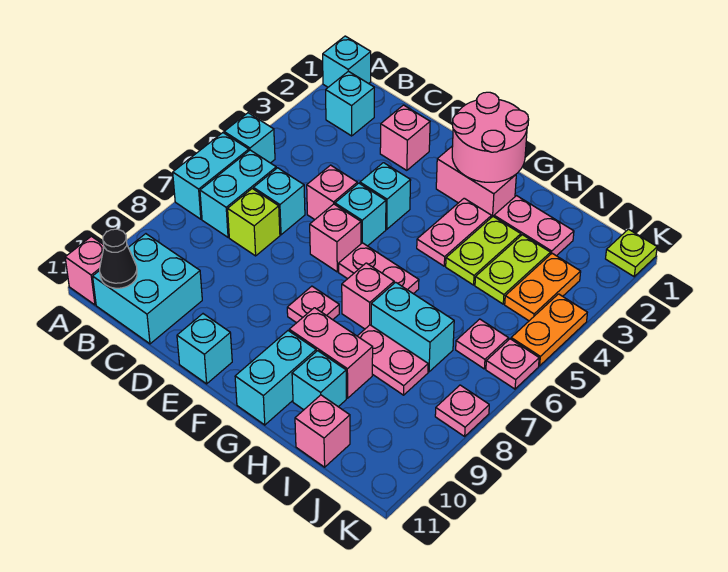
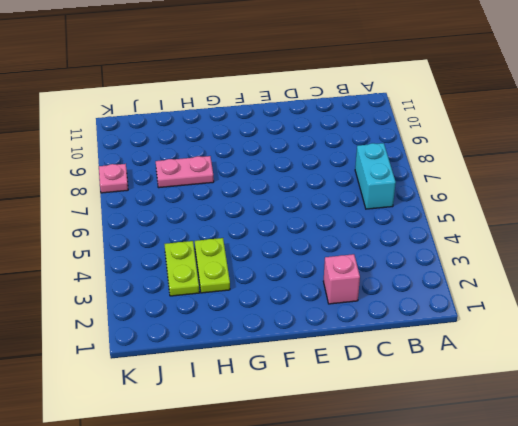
none -> cyan brick A1 level 1
none -> cyan brick A5 level 1
none -> cyan brick A6:A7 level 1
none -> pink brick A11 level 1

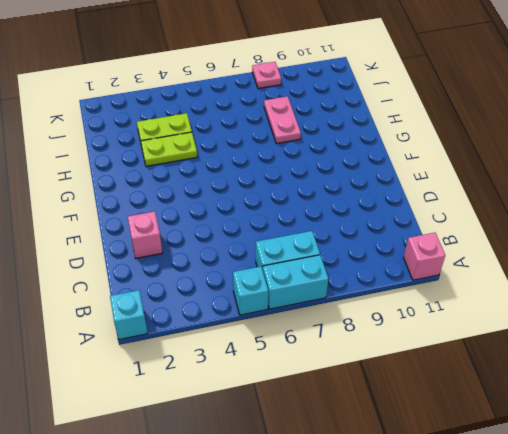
none -> cyan brick B2 level 1
none -> cyan brick B10:C11 level 1
none -> cyan brick C6 level 1
none -> lime brick C7 level 1

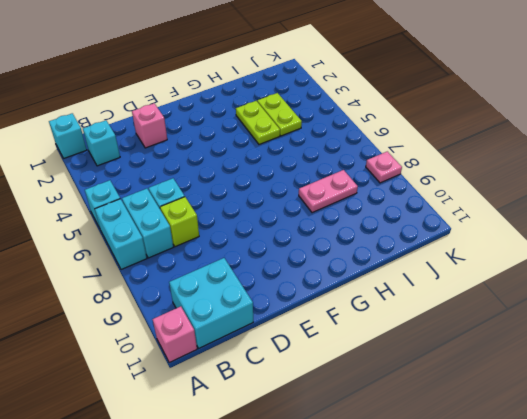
none -> pink brick D5 level 1
none -> cyan brick E4 level 1
none -> cyan brick E5 level 1
none -> pink brick E6 level 1

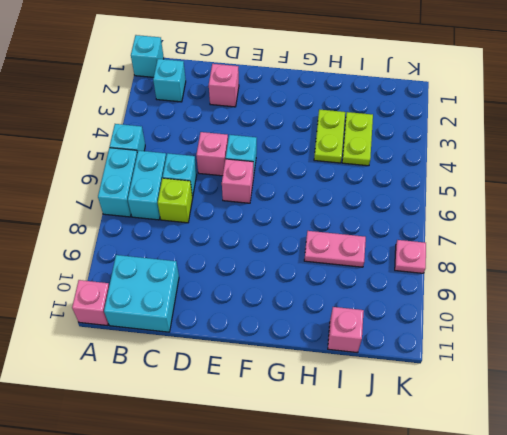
none -> cyan brick E4 level 1
none -> cyan brick E11 level 1
none -> pink brick F2:G2 level 1
none -> pink plate F6:G6 level 1

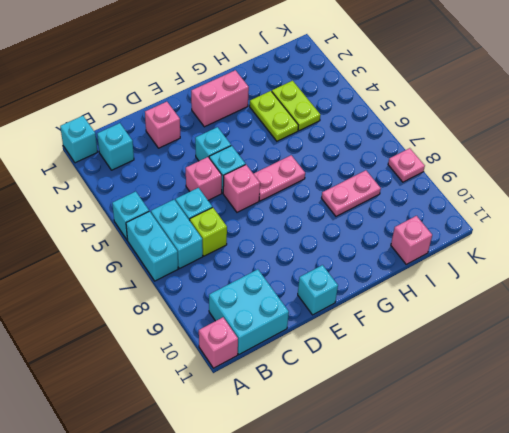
none -> pink plate F8 level 1
none -> pink plate G3:G4 level 1
none -> pink brick G7 level 1
none -> pink brick G9:H9 level 1

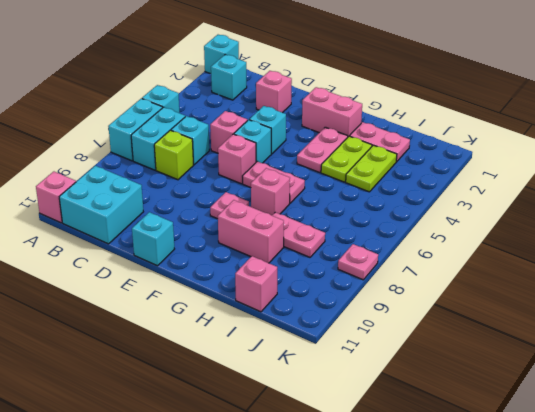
none -> cyan brick G10:G11 level 1
none -> cyan brick H7:I7 level 1
none -> cyan brick H10 level 1
none -> orange plate J3:J4 level 1

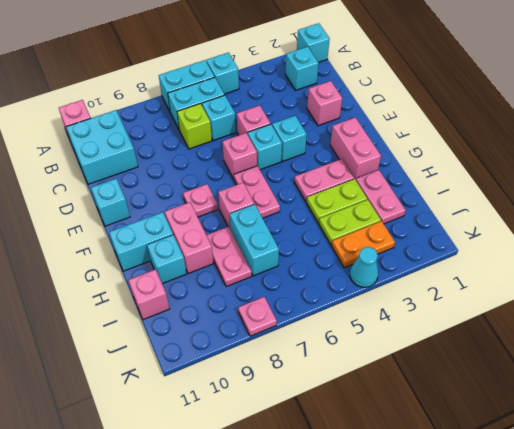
cyan cone K4 level 1 -> orange plate K4:K5 level 1
none -> pink plate J6 level 1
none -> lime plate K1 level 1
none -> pink plate K6 level 1
none -> black cone B11 level 2

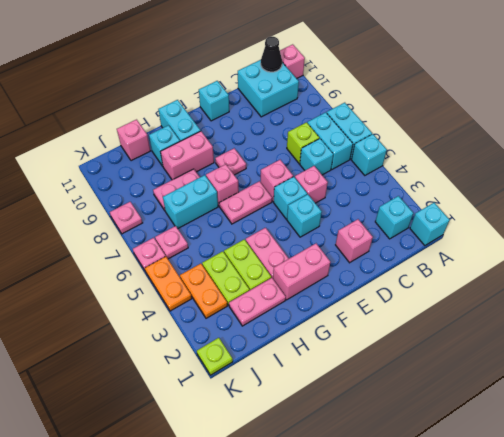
none -> pink round brick F1:G2 level 2

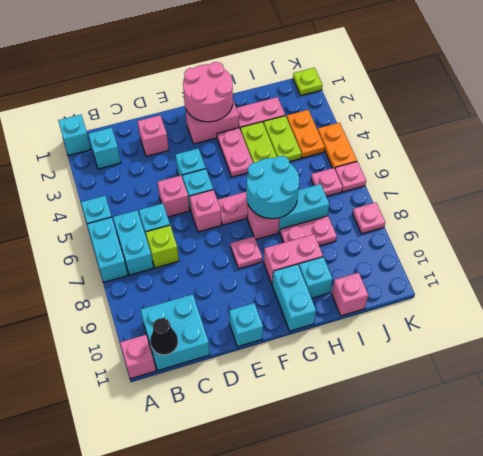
cyan round brick G6:H7 level 2 -> none

